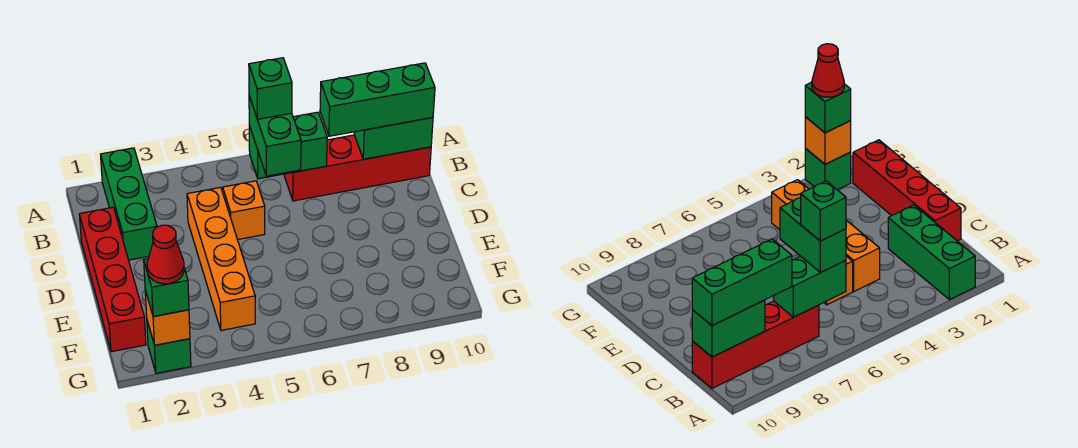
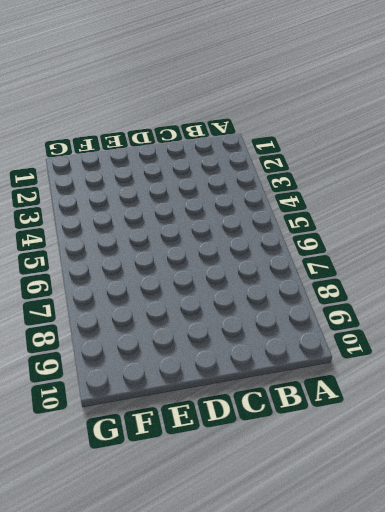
none -> green brick A2:C2 level 1
none -> red brick B7:B10 level 1
none -> red brick C1:F1 level 1

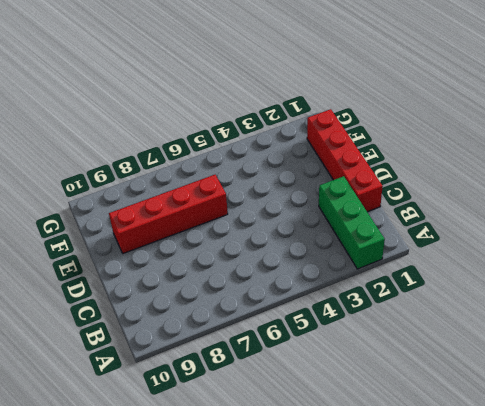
red brick E6:E9 level 1 -> red brick B7:B10 level 1
none -> orange brick C4:F4 level 1
none -> orange brick C5 level 1
none -> green brick G2 level 1

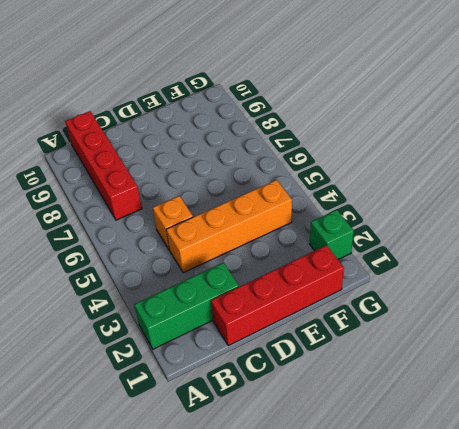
none -> green brick B6:B7 level 2
none -> green brick B9:B10 level 2
none -> orange brick G2 level 2

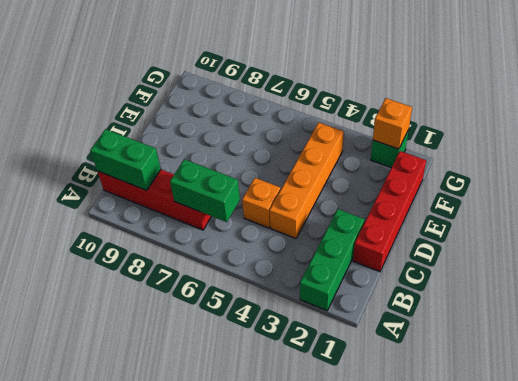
none -> green brick B6:C6 level 3
none -> green brick B8:B10 level 3
none -> green brick G2 level 3

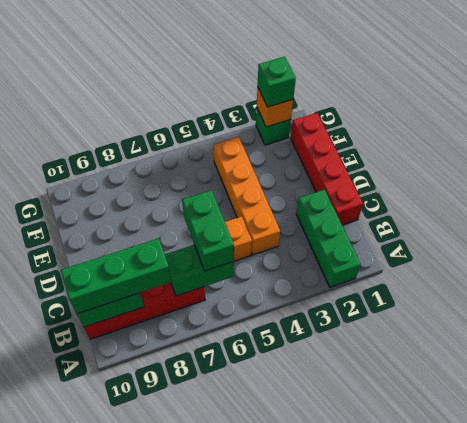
none -> green brick B6 level 4
none -> red cone G2 level 4

